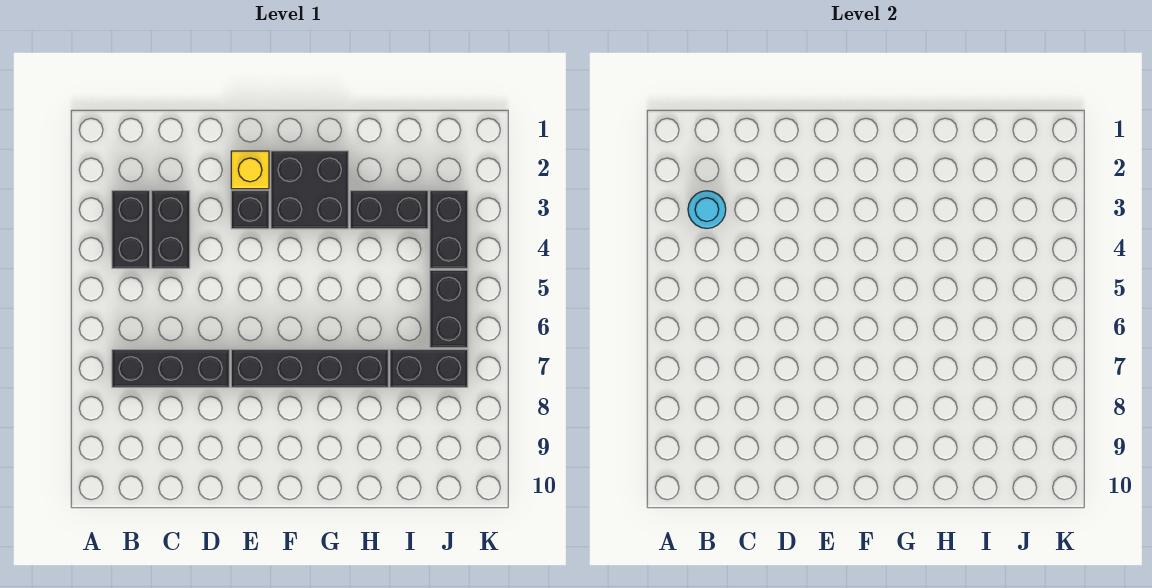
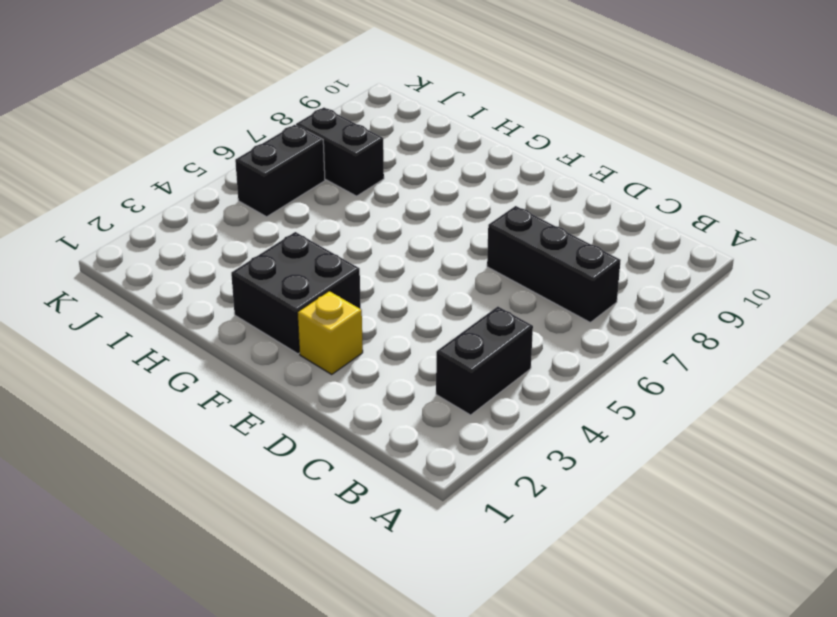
none -> black brick C3:C4 level 1
none -> black brick E3 level 1
none -> black brick E7:H7 level 1

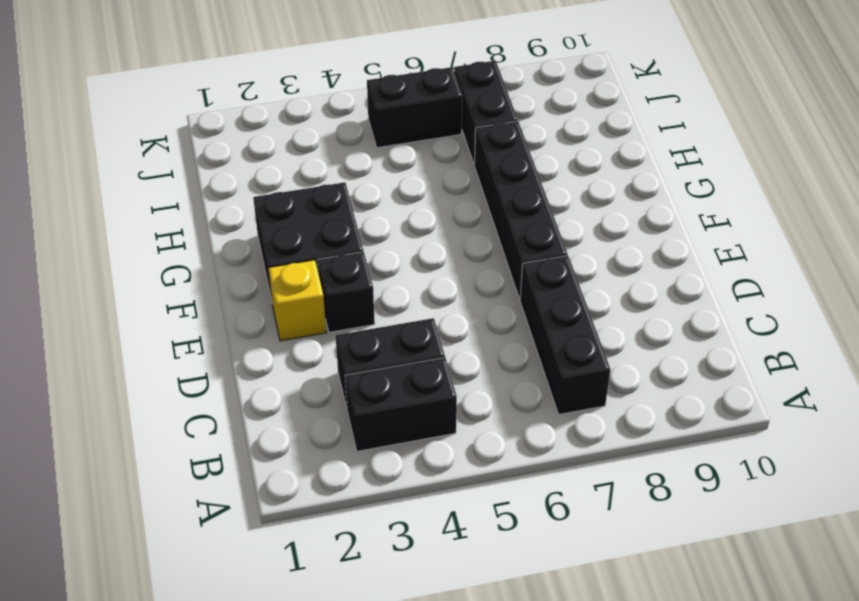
none -> black brick H3:I3 level 1
none -> black brick J3:J4 level 1
none -> cyan round brick B3 level 2

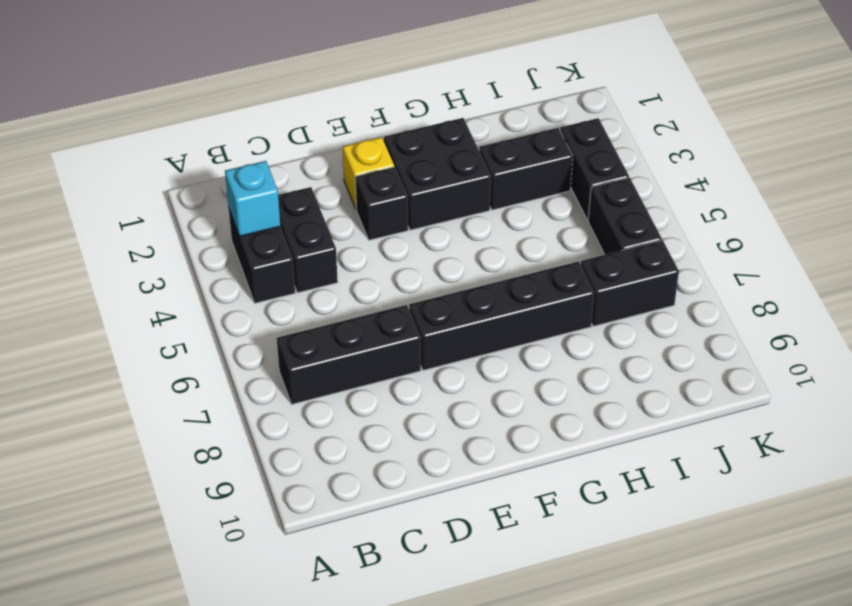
cyan brick B3 level 2 -> cyan round brick B3 level 2

